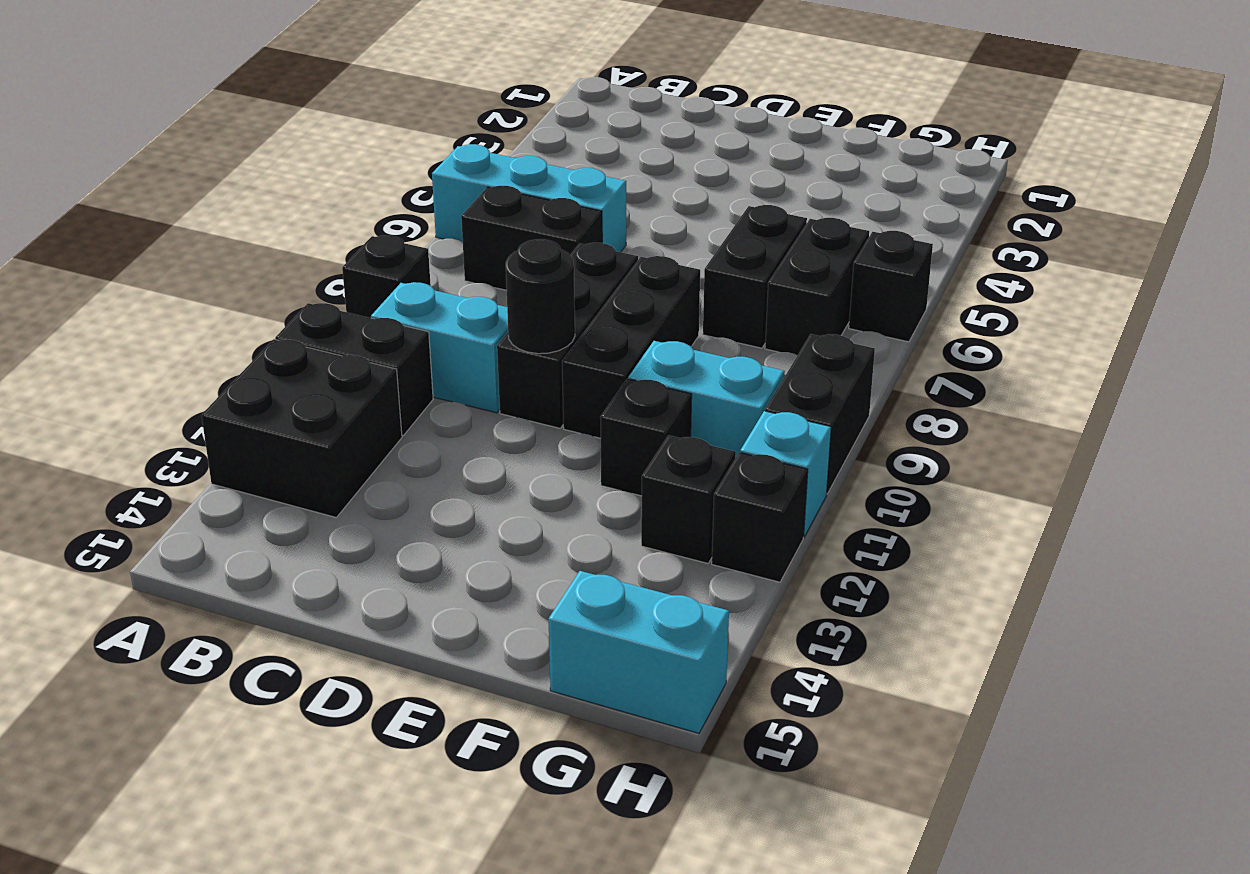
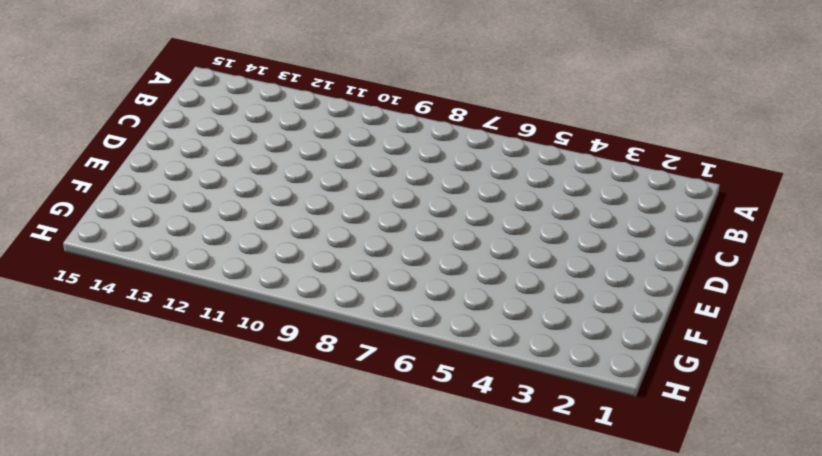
none -> cyan brick A6:C6 level 1
none -> black brick A9 level 1
none -> black brick A11:B11 level 1

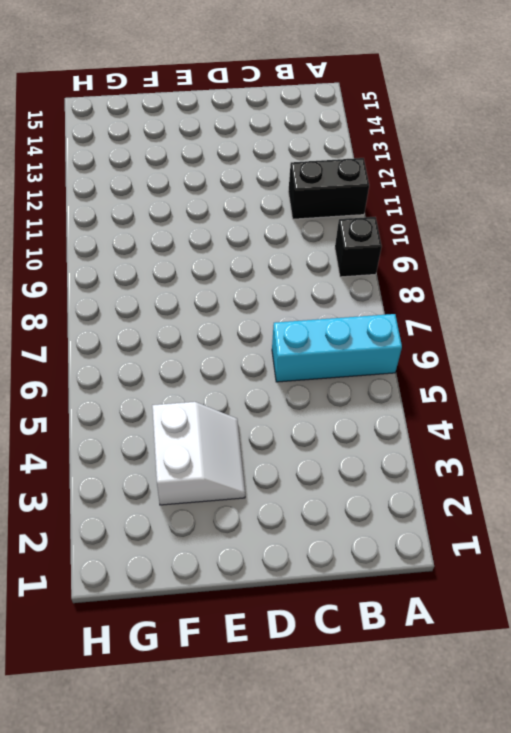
white slope E3:F4 level 1 top F -> none
none -> black brick A12:B13 level 1
none -> black brick B7:C7 level 1
none -> cyan brick B10:C10 level 1

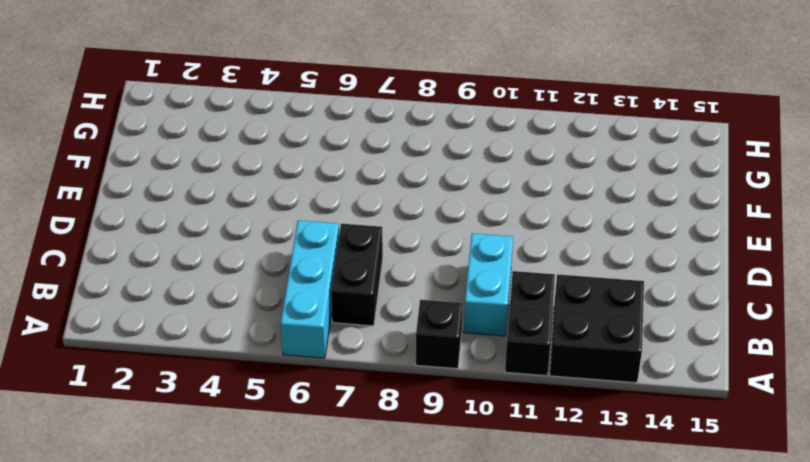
none -> black brick D8:D10 level 1
none -> black brick E8:E10 level 1
none -> black brick F6:F7 level 1

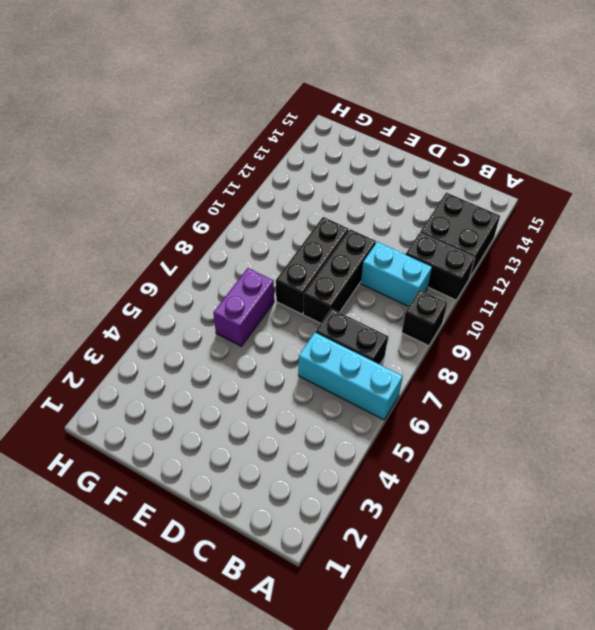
purple brick F6:F7 level 1 -> black brick F6:F7 level 1
none -> cyan brick F10:G10 level 1
none -> black brick F11 level 1
none -> black brick G6:G7 level 1

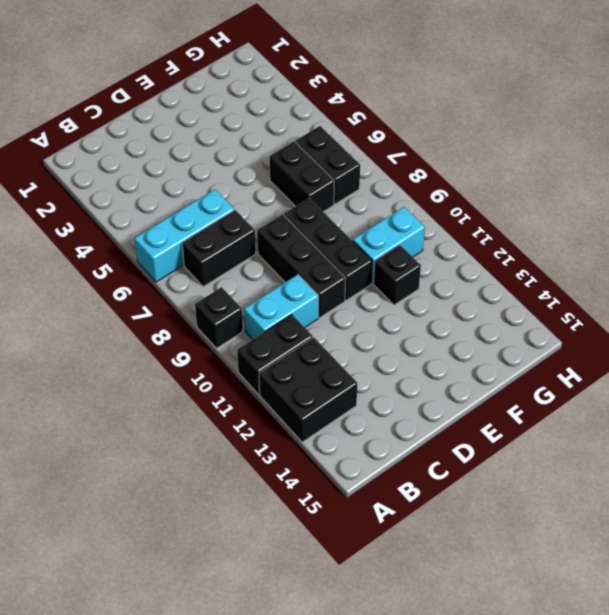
none -> black brick G12 level 1
none -> cyan brick G15:H15 level 1
none -> black brick H6 level 1

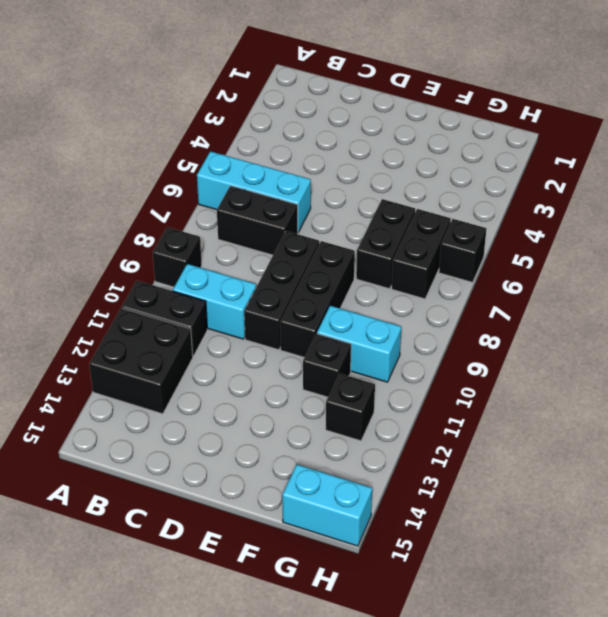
none -> black brick H9:H10 level 1
none -> cyan brick H11 level 1
none -> black brick H12 level 1

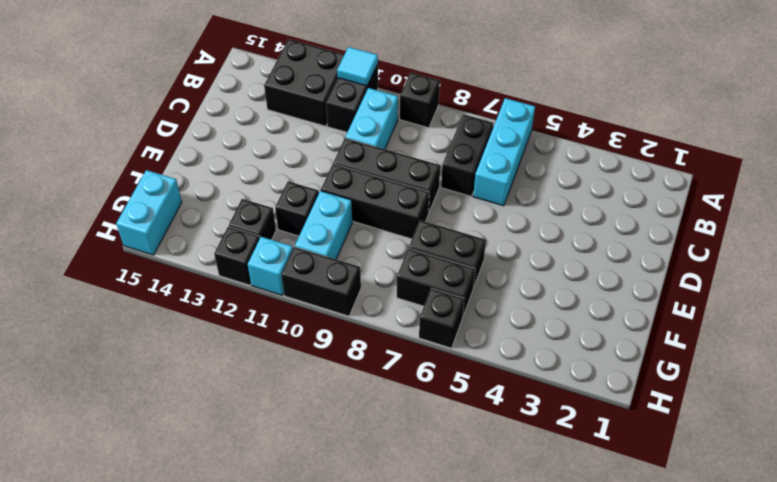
cyan tile A11 level 2 -> none
none -> black round brick D10 level 2

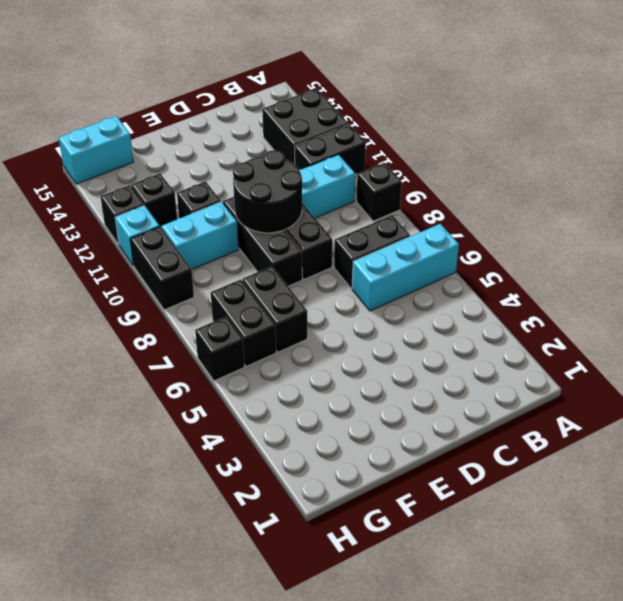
black round brick D9:E10 level 2 -> black round brick D10 level 2

